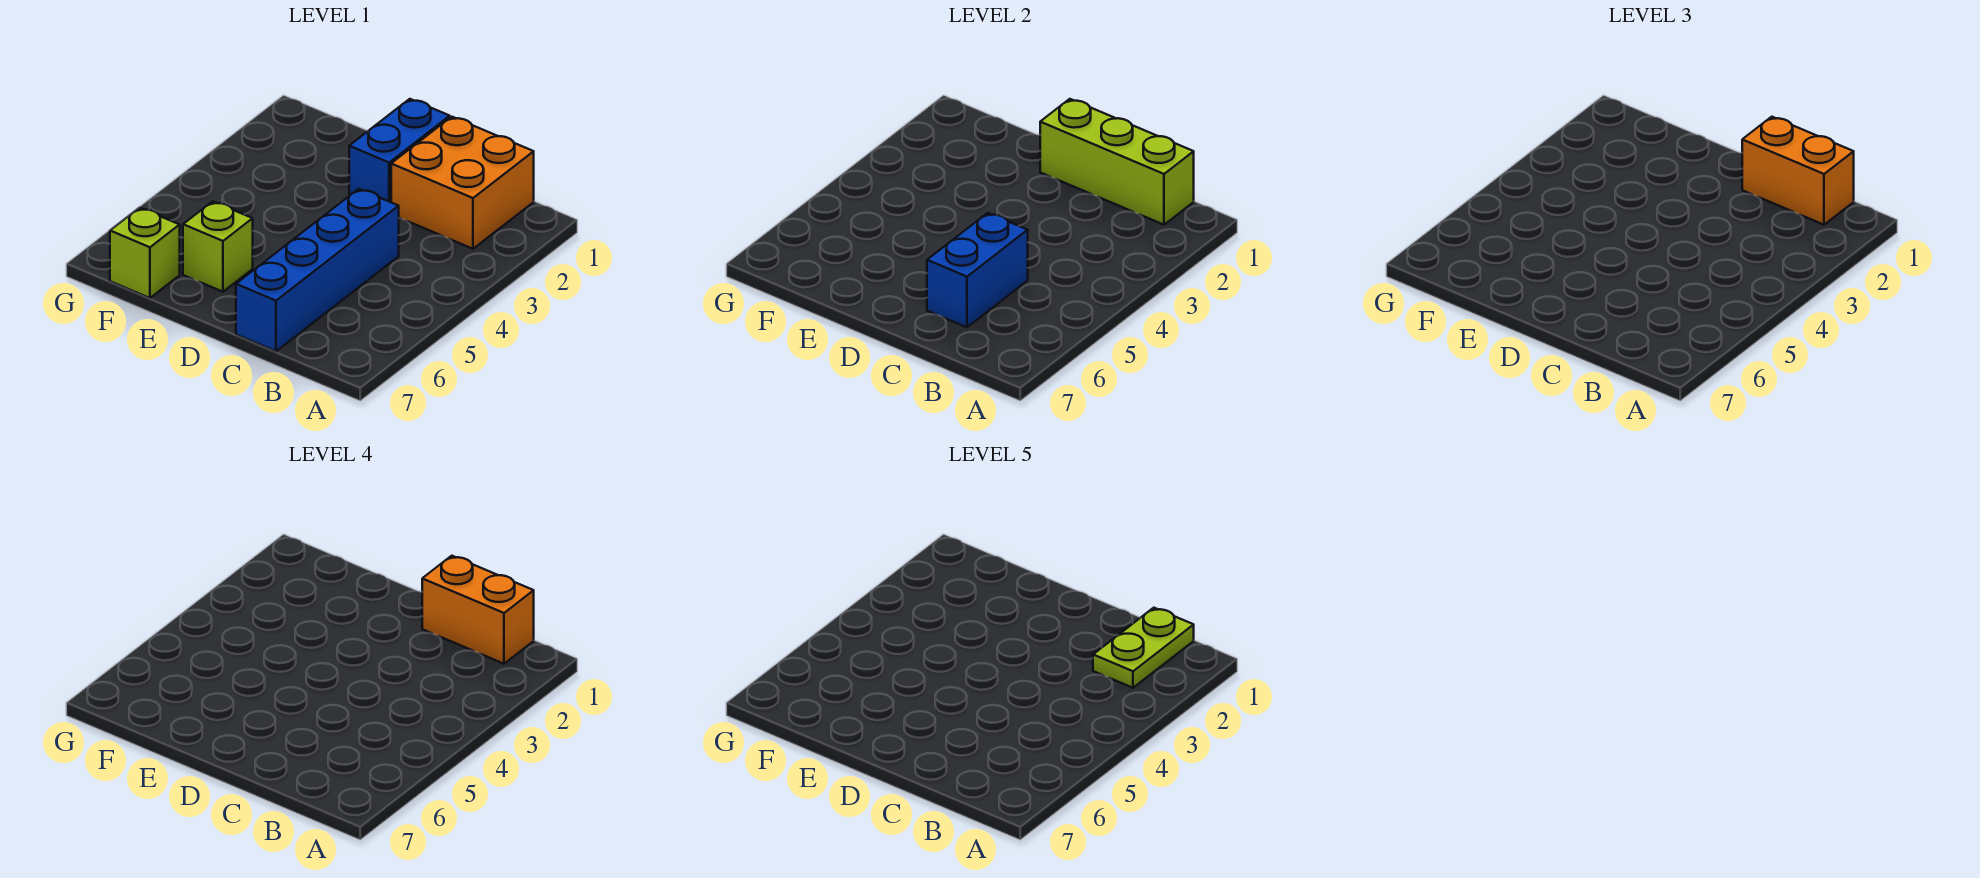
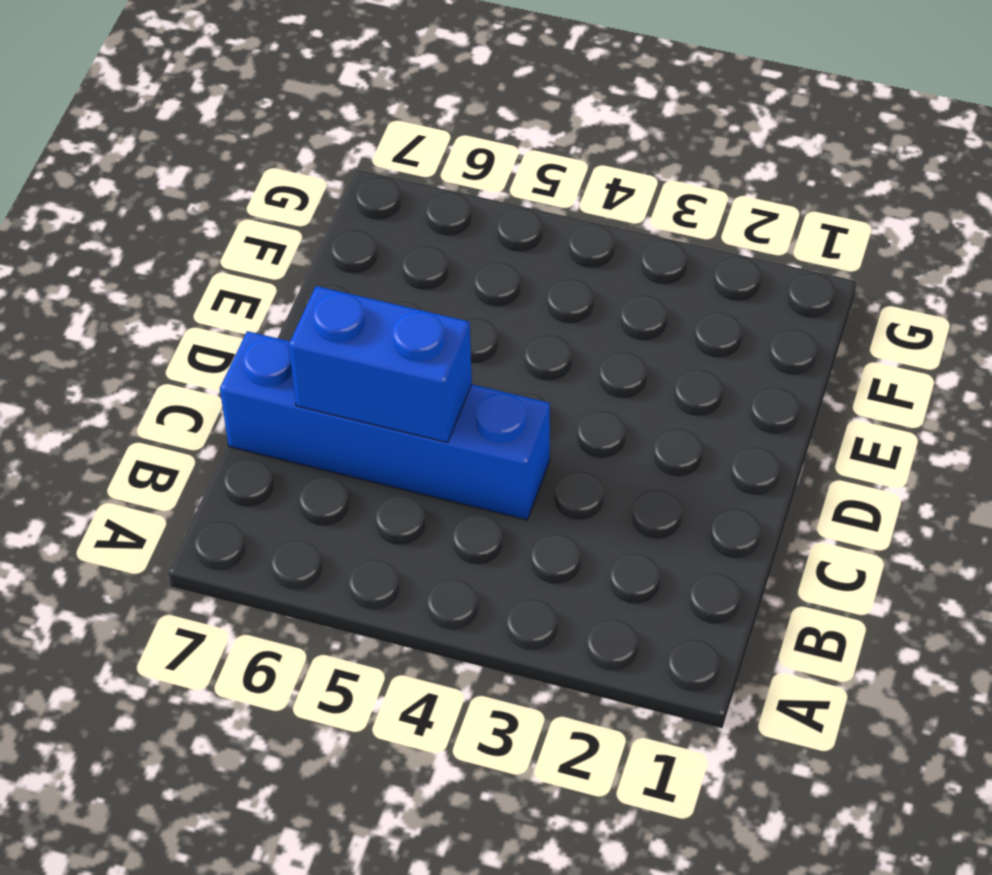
none -> orange brick B1:C2 level 1
none -> blue brick D1:D2 level 1

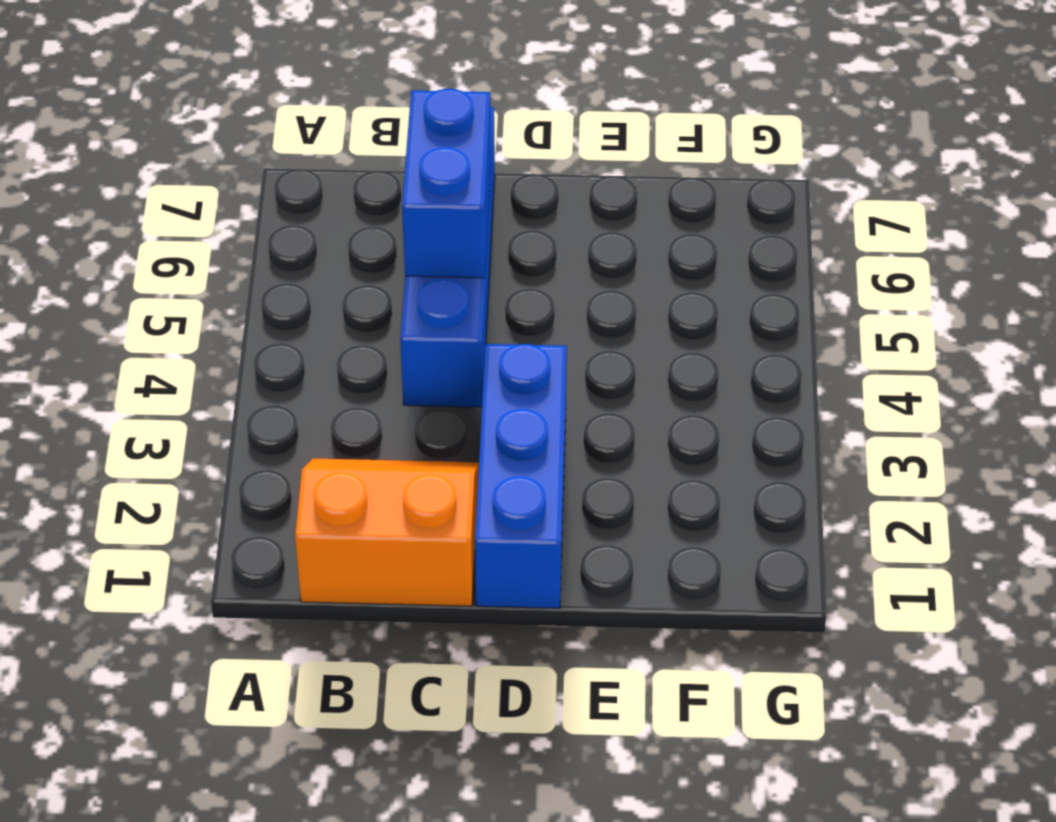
orange slope B1:C2 level 1 top 1 -> orange brick B1:C2 level 1
blue brick D1:D3 level 1 -> blue brick D1:D2 level 1
none -> lime brick E6 level 1
none -> lime brick F7 level 1

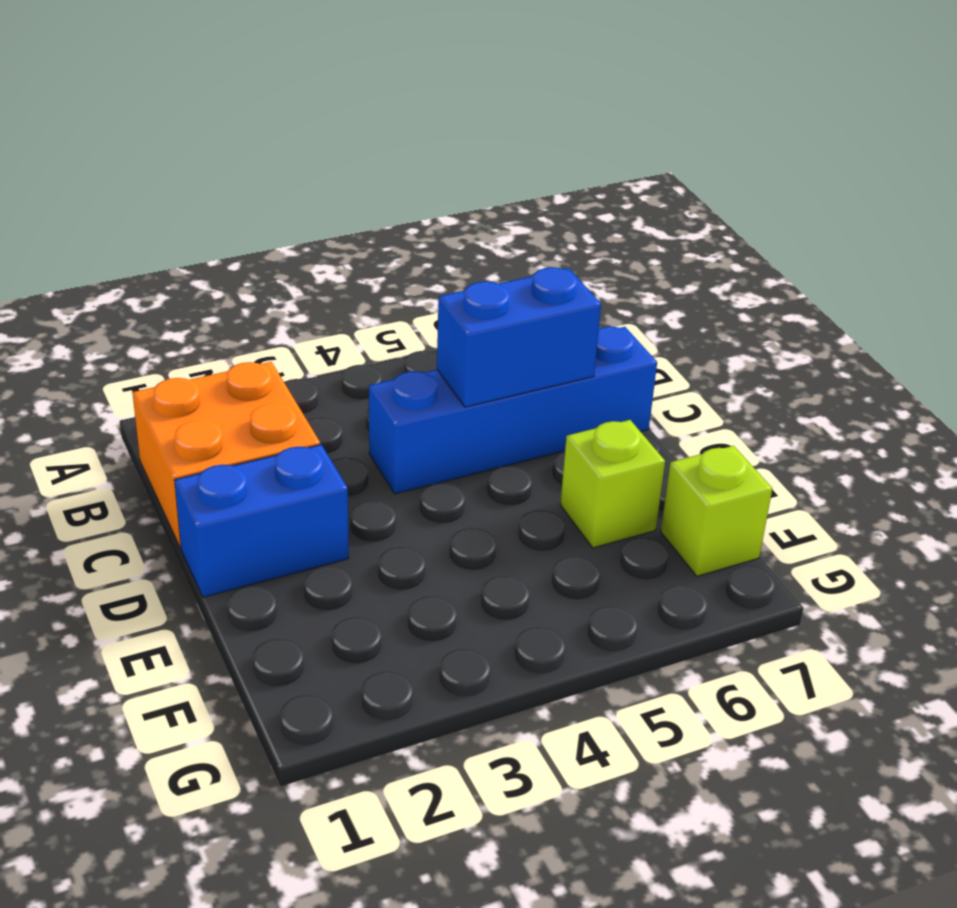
none -> lime brick B1:D1 level 2
none -> orange brick B1:C1 level 3

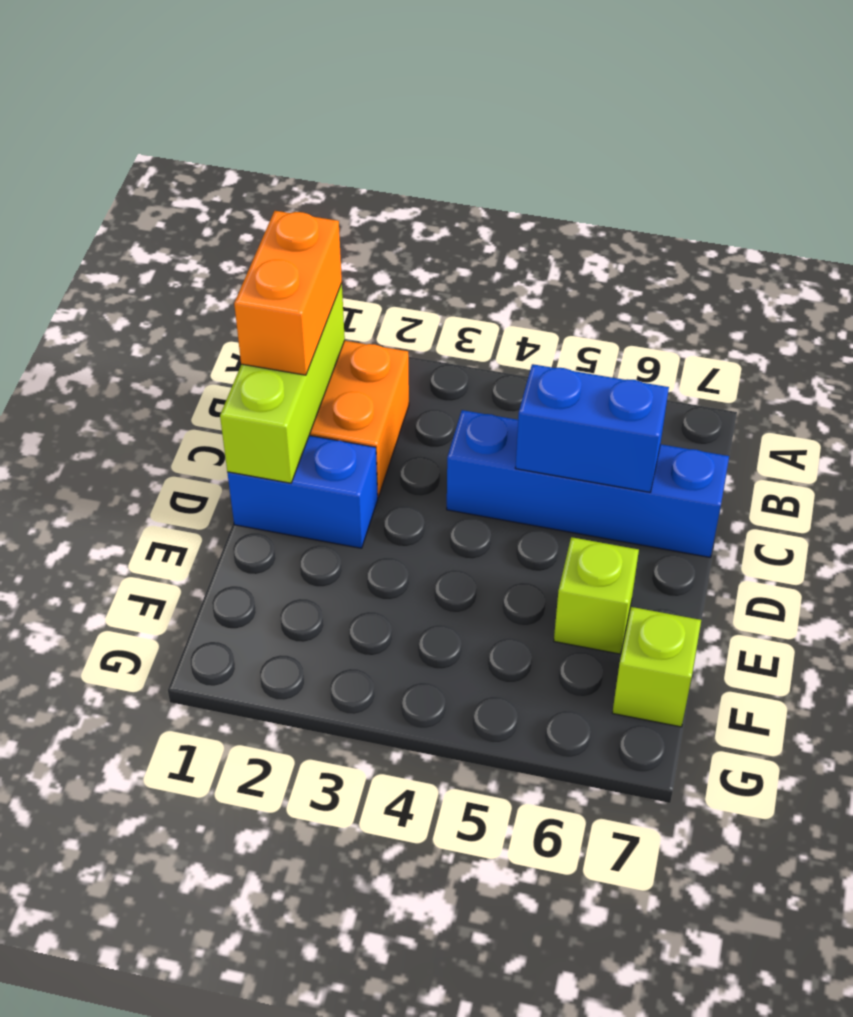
none -> orange brick B1:C1 level 4
none -> lime plate B1:B2 level 5

